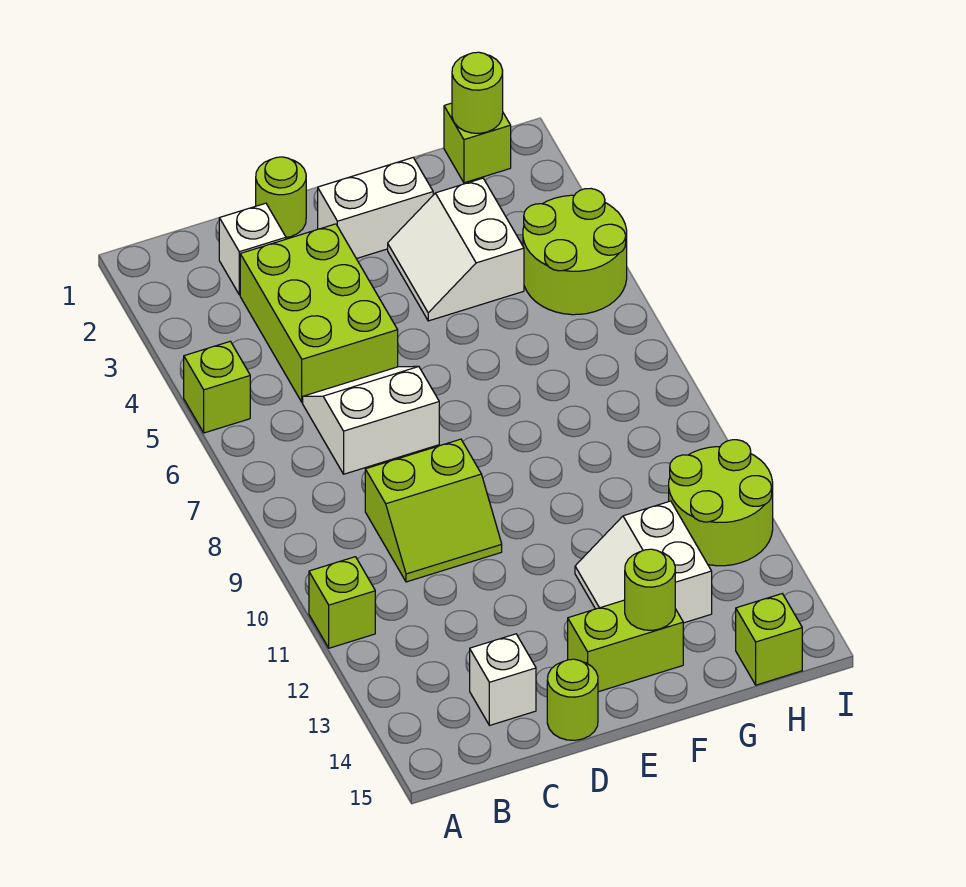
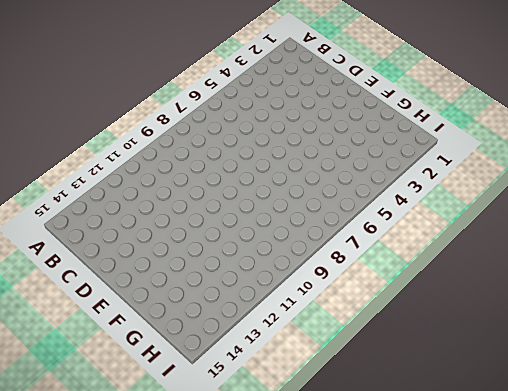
none -> lime brick A5 level 1
none -> lime brick A11 level 1
none -> white brick C2 level 1

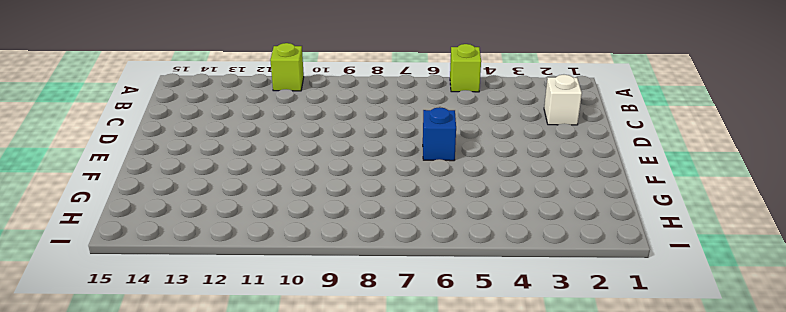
blue brick E6 level 1 -> none
none -> lime brick C3:D5 level 1
none -> white slope C6:D7 level 1 top 7
none -> lime slope C9:D10 level 1 top 9

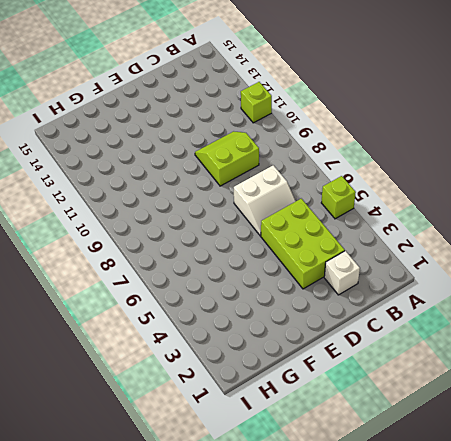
none -> white brick C14 level 1
none -> lime round brick D1 level 1
none -> lime round brick D15 level 1

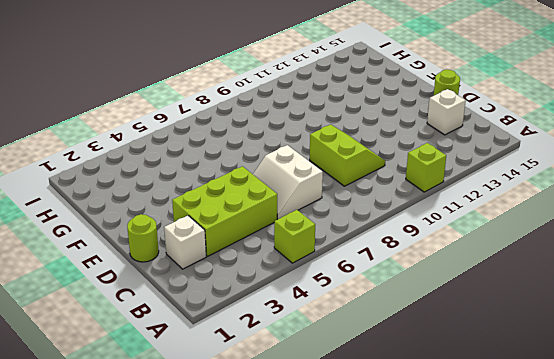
none -> white brick E2:F2 level 1
none -> lime brick E14:F14 level 1
none -> white slope F3:G4 level 1 top G

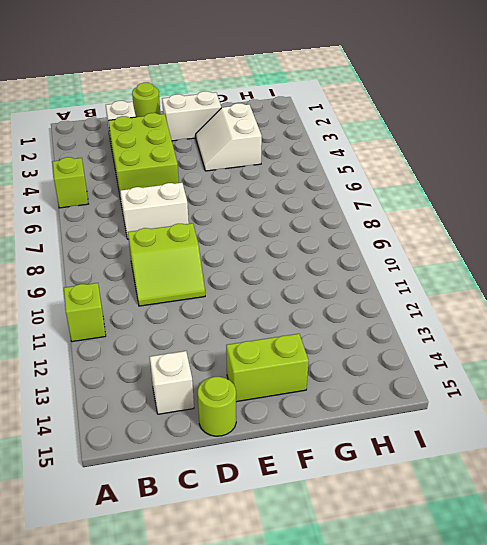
none -> white slope F12:G13 level 1 top G
none -> lime brick H1 level 1
none -> lime round brick H4:I5 level 1

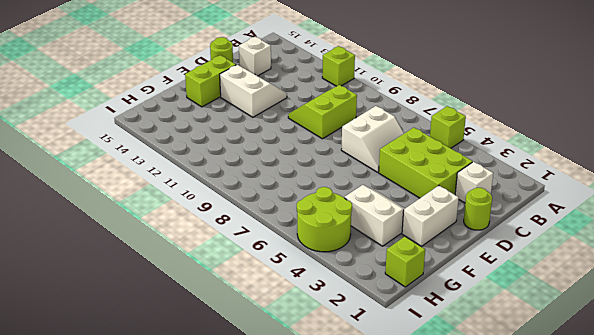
white slope D12:E13 level 1 top E -> white slope F12:G13 level 1 top G
none -> lime round brick H11:I12 level 1
none -> lime brick H15 level 1
none -> lime round brick F14 level 2

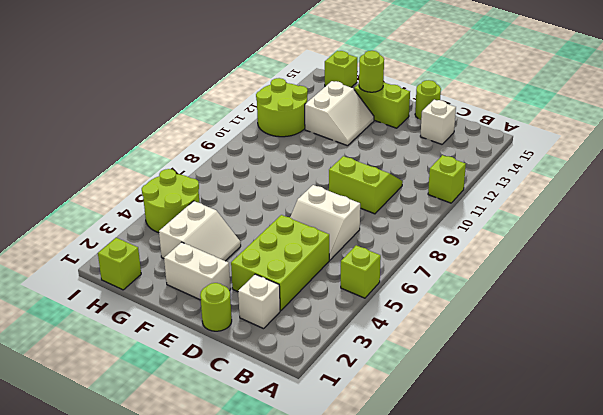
none -> lime round brick H1 level 2

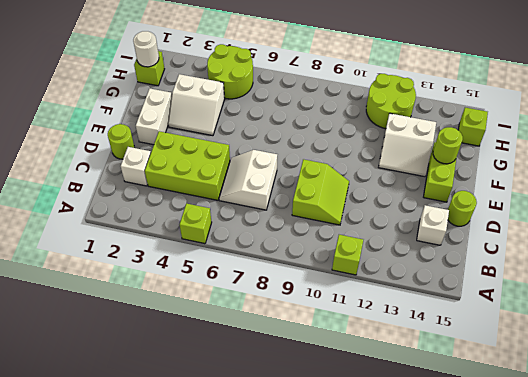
white round brick H1 level 2 -> lime round brick H1 level 2

